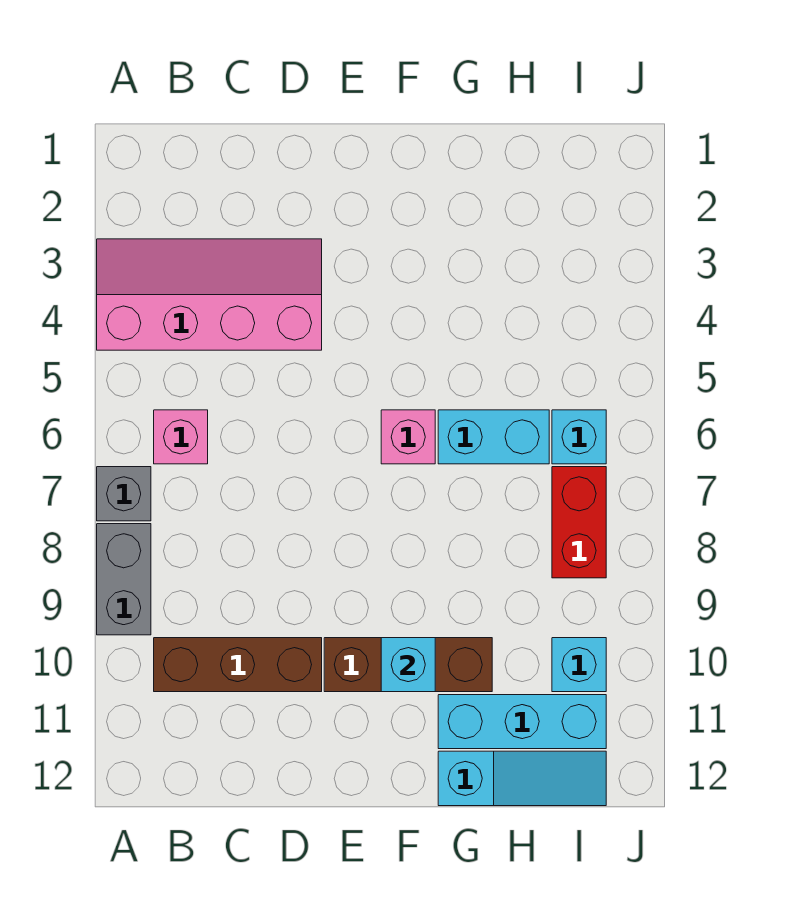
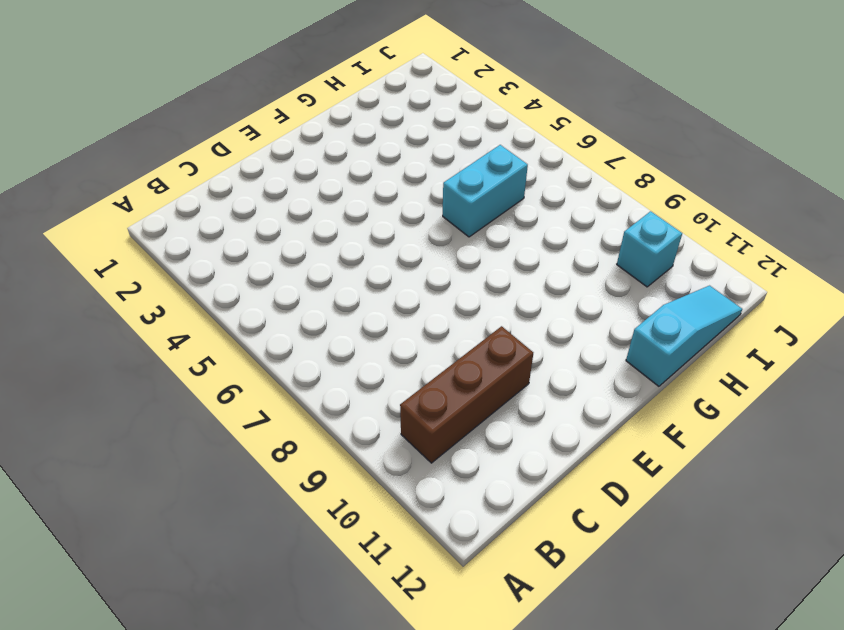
none -> pink slope A3:D4 level 1 top 4
none -> grey brick A7 level 1
none -> grey brick A8:A9 level 1

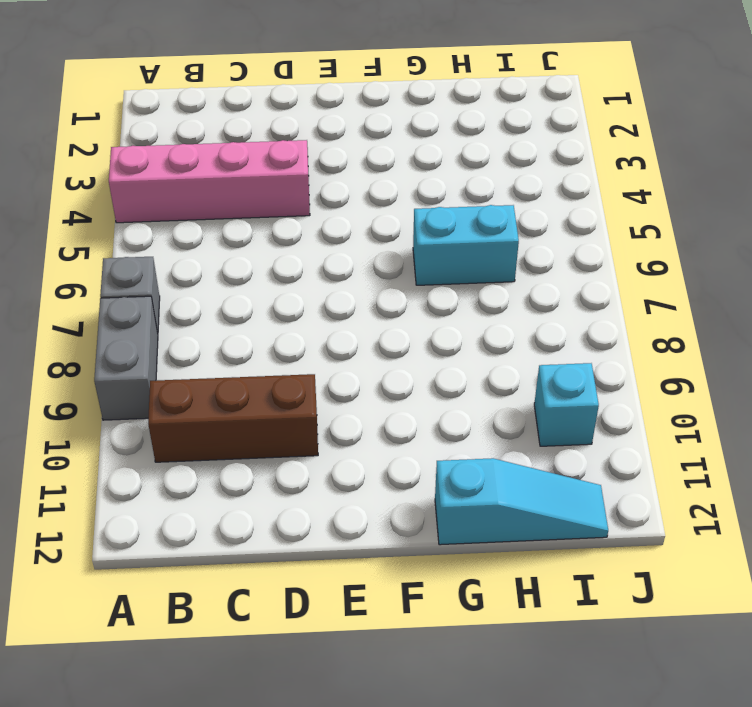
none -> pink brick B6 level 1
none -> brown brick E10:G10 level 1
none -> pink brick F6 level 1

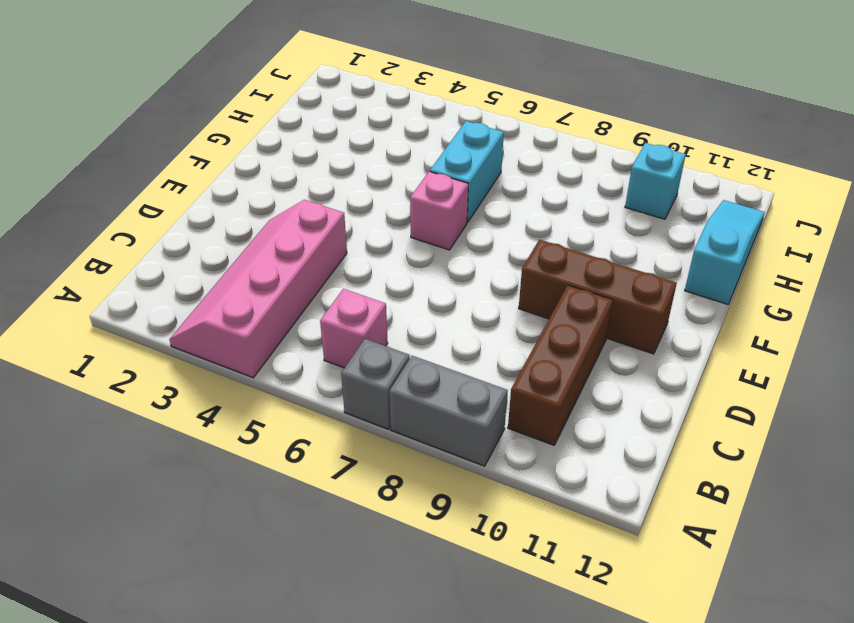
brown brick E9:E11 level 1 -> brown brick E10:G10 level 1
none -> cyan brick G11:I11 level 1
none -> cyan brick I6 level 1
none -> red brick I7:I8 level 1

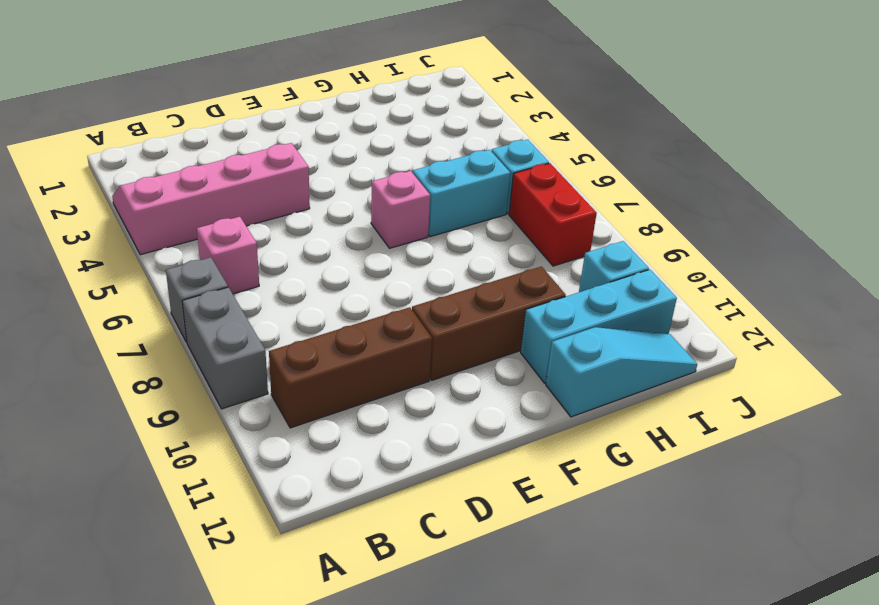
none -> cyan brick F10 level 2

